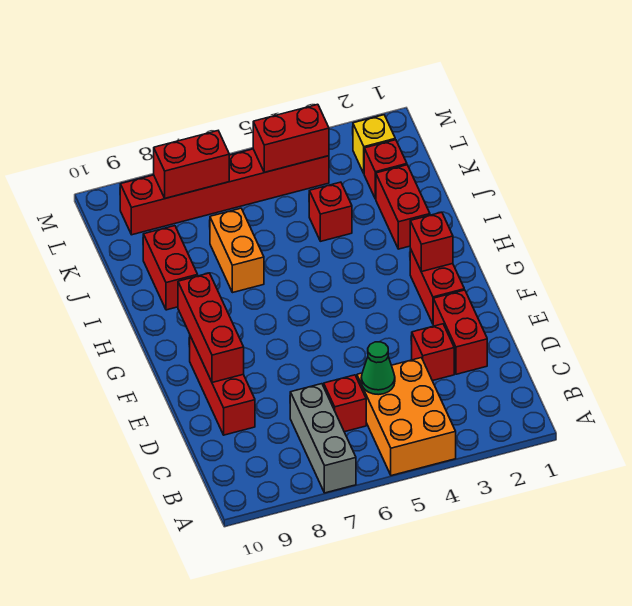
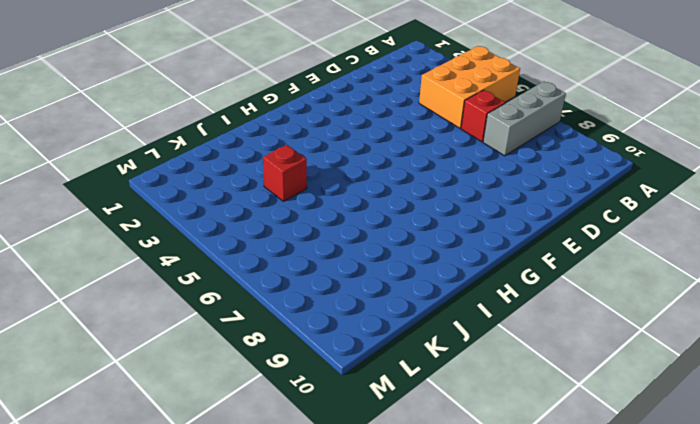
none -> red brick D2:E2 level 1
none -> red brick D3 level 1
none -> red brick D9:F9 level 1

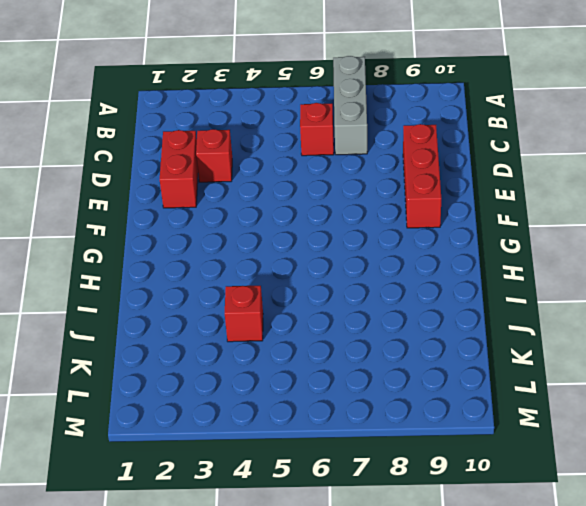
none -> orange brick A4:C5 level 1
none -> red brick F2:G2 level 1
none -> red brick I2:J2 level 1

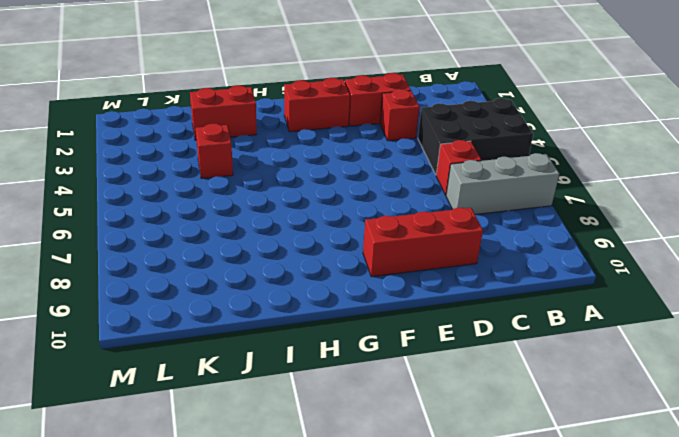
black brick A4:C5 level 1 -> orange brick A4:C5 level 1
none -> orange brick I7:J7 level 1
none -> red brick I9:J9 level 1
none -> red brick K2 level 1

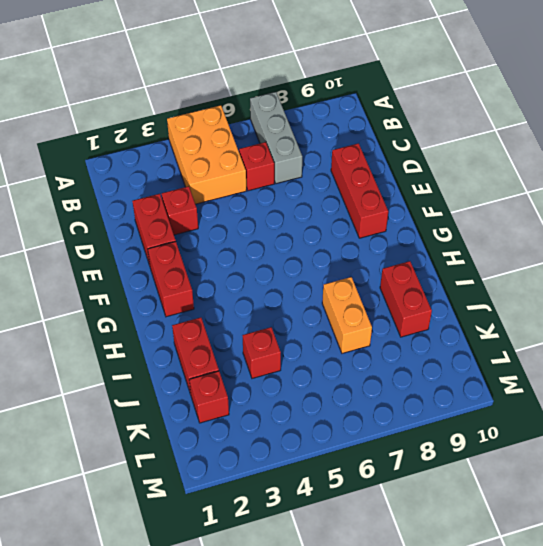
none -> yellow brick L2 level 1
none -> red brick L4:L9 level 1
none -> green cone C5 level 2

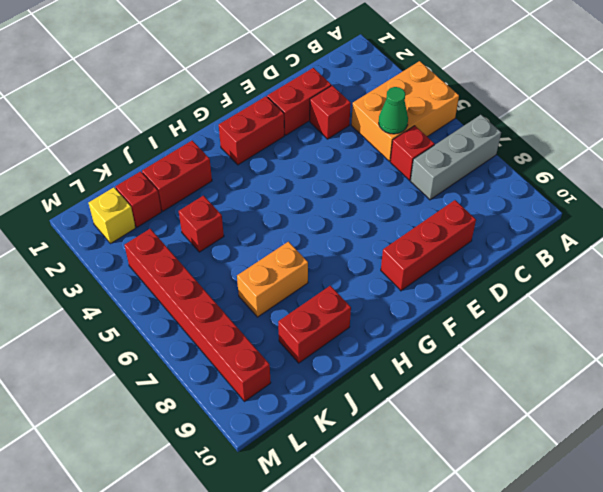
none -> red brick E9:G9 level 2
none -> red brick G2 level 2
none -> red brick L4:L5 level 2

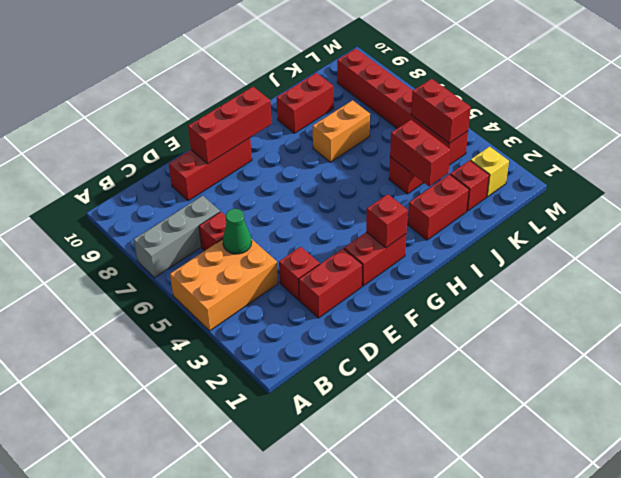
red brick J3:J4 level 2 -> red brick L7:L8 level 2

